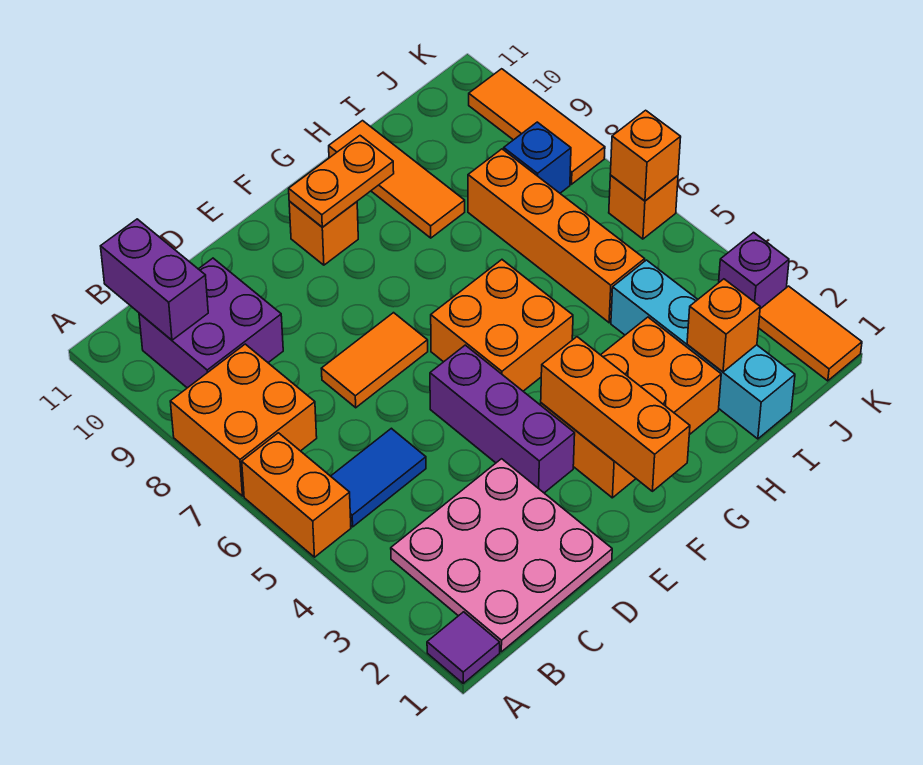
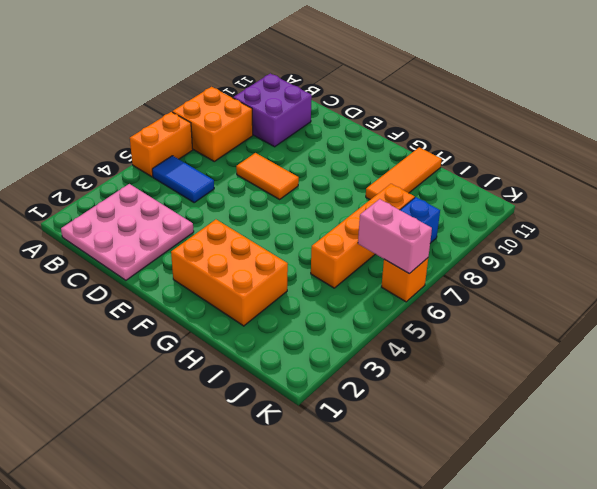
pink brick J6:K6 level 2 -> orange brick K6 level 2
none -> purple tile A1 level 1
none -> purple brick E3:E5 level 1
none -> orange brick F5:G6 level 1

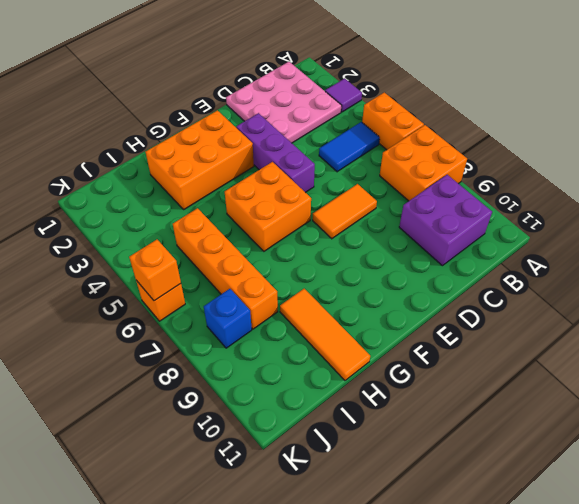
purple tile A3 level 1 -> purple tile A1 level 1
none -> orange brick F10 level 1
none -> cyan brick I1:I4 level 1
none -> orange tile K1:K2 level 1

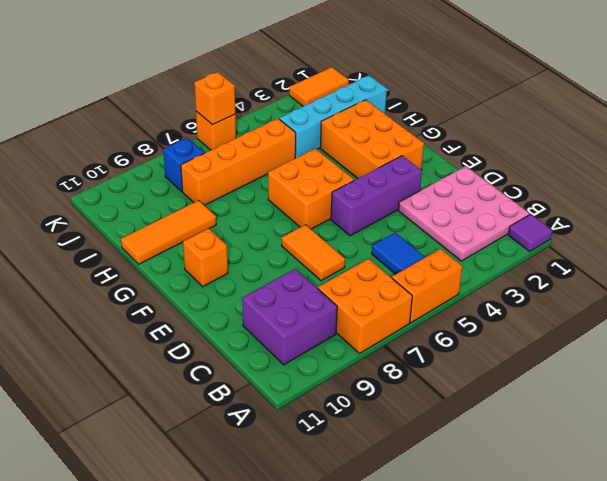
none -> purple brick K3 level 1
none -> orange tile K8:K10 level 1
none -> purple brick B10:B11 level 2

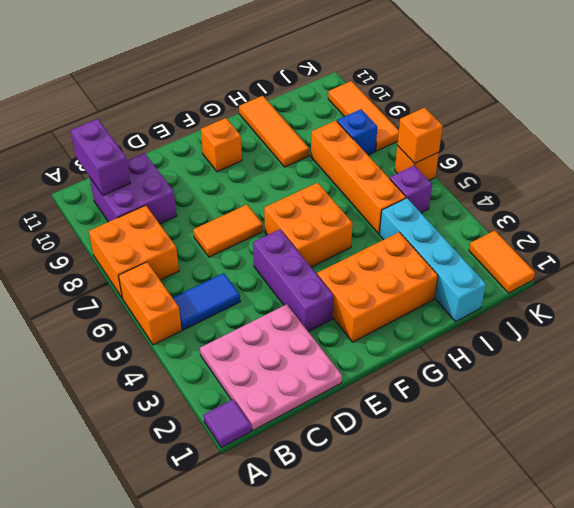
purple brick J5 level 1 -> purple brick K3 level 1
none -> orange brick F1:F3 level 2
none -> orange plate F10:G10 level 2
none -> orange brick I2 level 2

